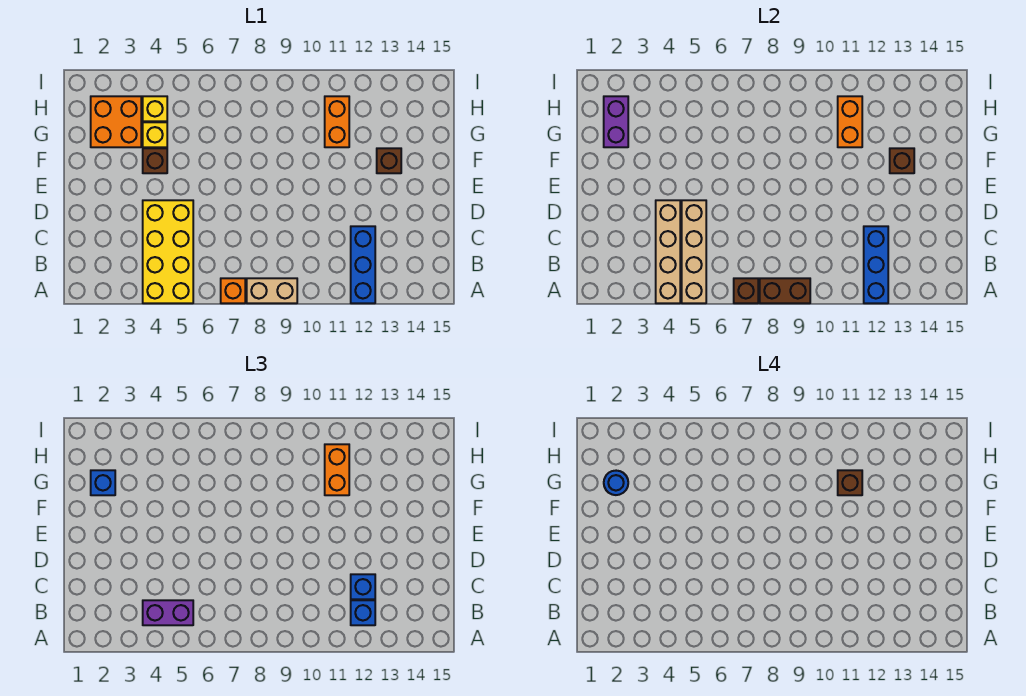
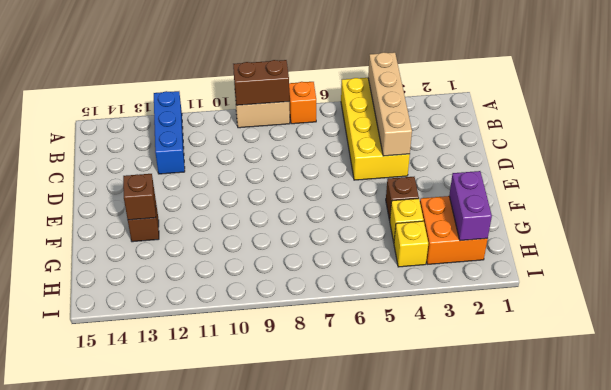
none -> orange brick G11:H11 level 1
none -> tan brick A5:D5 level 2
none -> brown brick A7 level 2

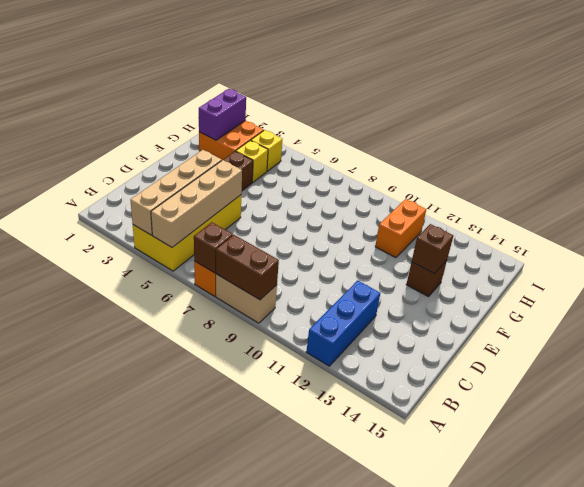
none -> blue brick A12:C12 level 2
none -> orange brick G11:H11 level 2
none -> purple brick B4:B5 level 3

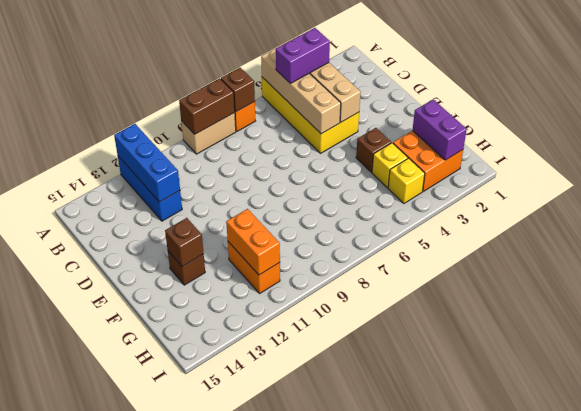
none -> blue brick B12 level 3
none -> blue brick C12 level 3
none -> blue brick G2 level 3

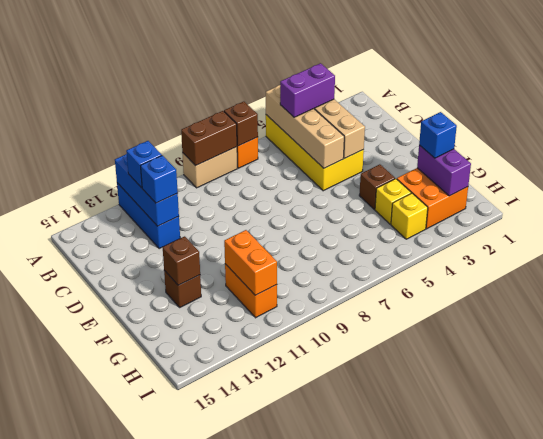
none -> orange brick G11:H11 level 3
none -> blue round brick G2 level 4
none -> brown brick G11 level 4

